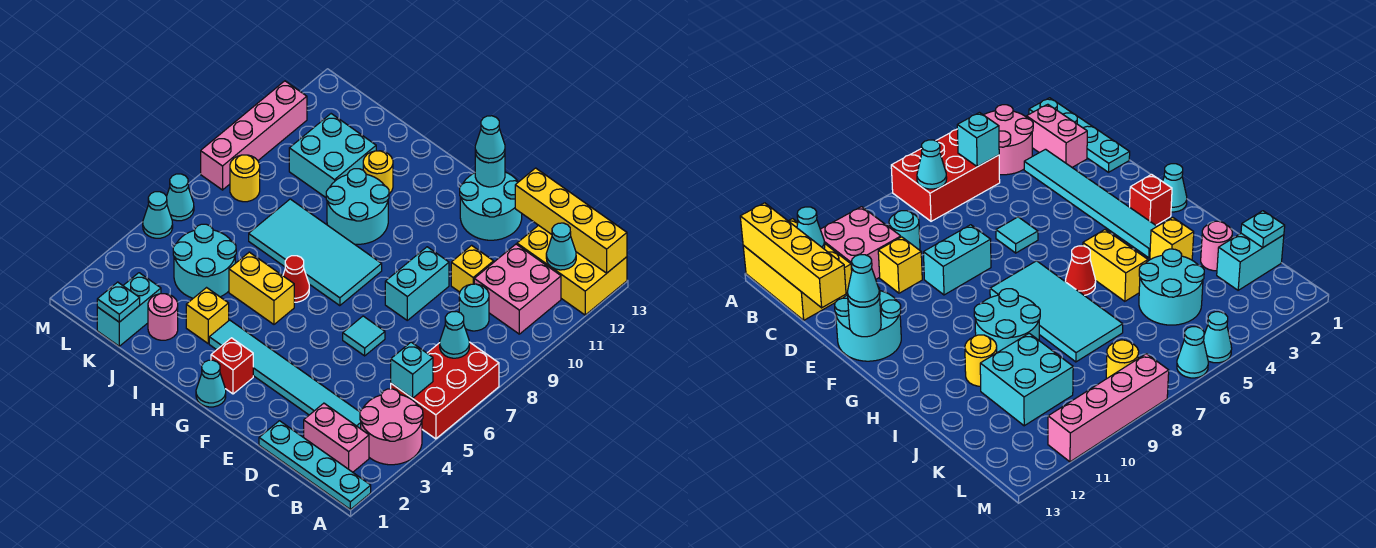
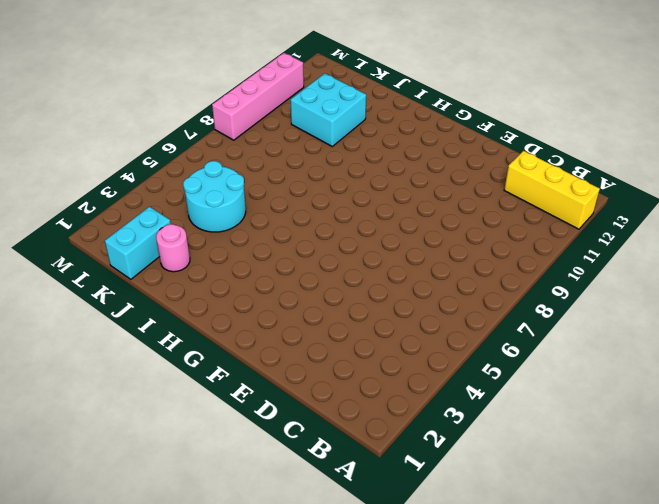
yellow brick A12:C12 level 1 -> yellow brick A12:C13 level 1
none -> cyan plate A1:D1 level 1
none -> pink round brick A3:B4 level 1
none -> red brick A5:B7 level 1
none -> pink brick B2:C2 level 1

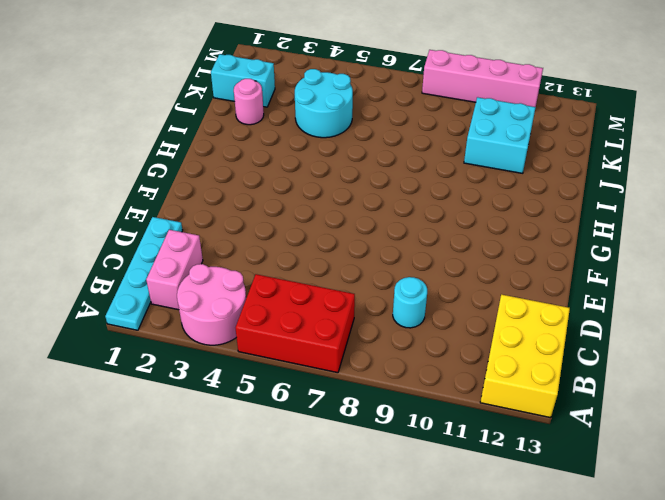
none -> pink brick B10:C11 level 1
none -> cyan tile C3:H3 level 1
none -> yellow brick D10 level 1
none -> cyan tile E6 level 1

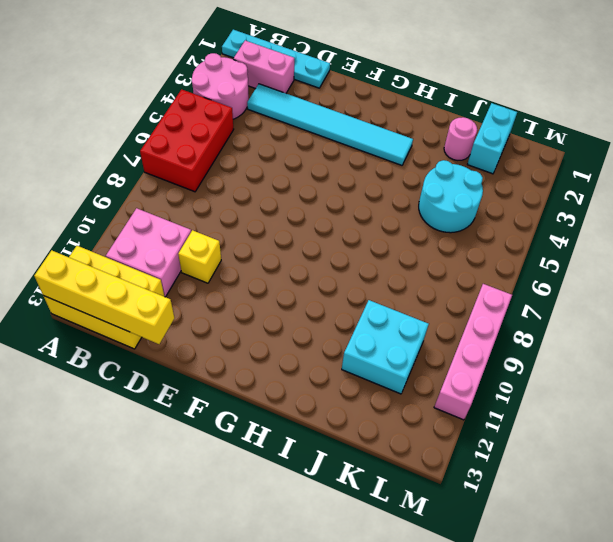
none -> cyan round brick C9 level 1
none -> cyan tile E6 level 1
none -> cyan brick E8:E9 level 1
none -> cyan round brick E12:F13 level 1

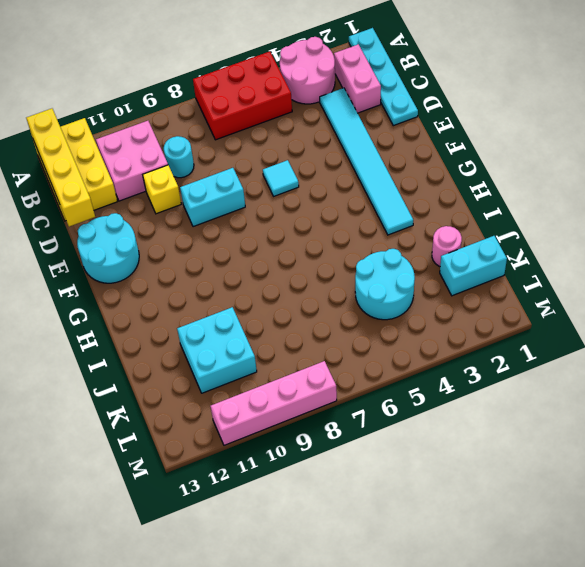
none -> cyan cone G1 level 1
none -> red brick G2 level 1
none -> cyan tile G7:J8 level 1
none -> yellow brick H5:I5 level 1

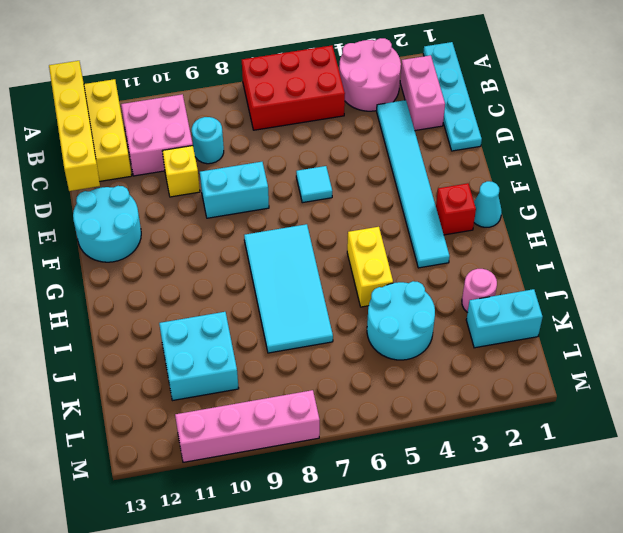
none -> red cone H6 level 1
none -> cyan round brick H9:I10 level 1
none -> yellow brick I3 level 1
none -> yellow round brick I11 level 1

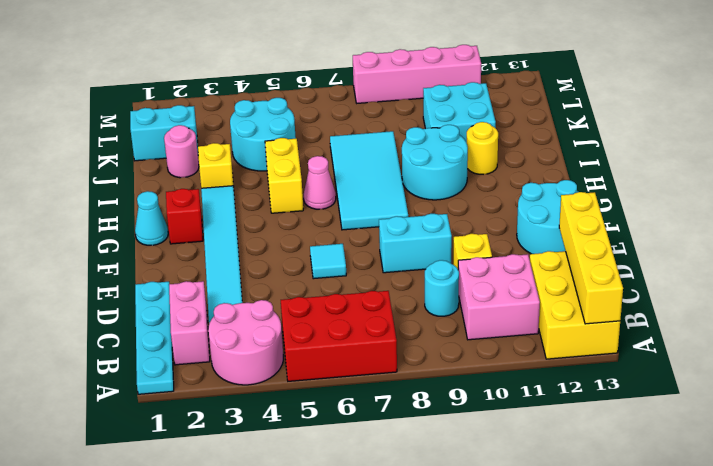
pink cone H6 level 1 -> red cone H6 level 1
none -> yellow round brick L8 level 1
none -> cyan cone M5 level 1
none -> cyan cone M6 level 1
none -> cyan brick B5 level 2

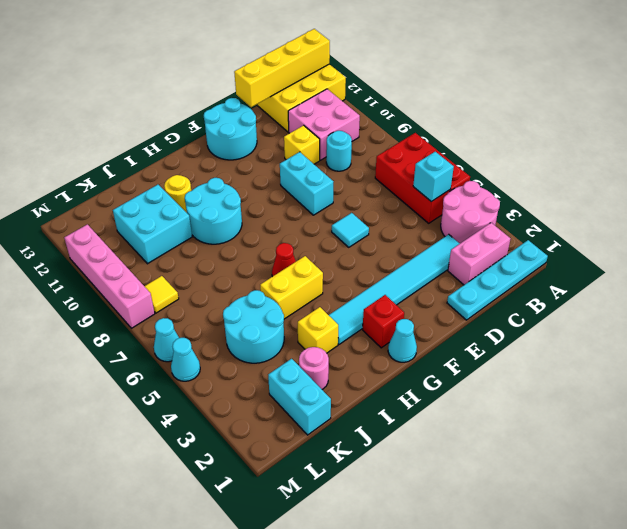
yellow tile L8 level 1 -> yellow round brick L8 level 1
none -> cyan tile G7:J8 level 1
none -> cyan cone B7 level 2
none -> cyan cone B12 level 2
none -> cyan round brick F13 level 2

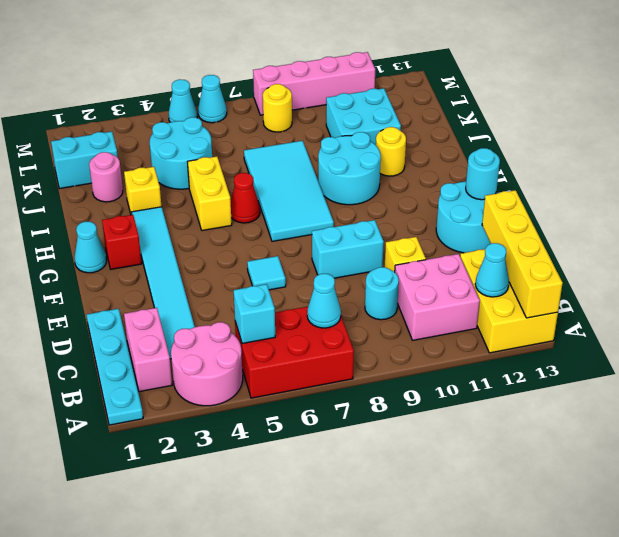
none -> cyan plate K1 level 2
none -> cyan cone F13 level 3

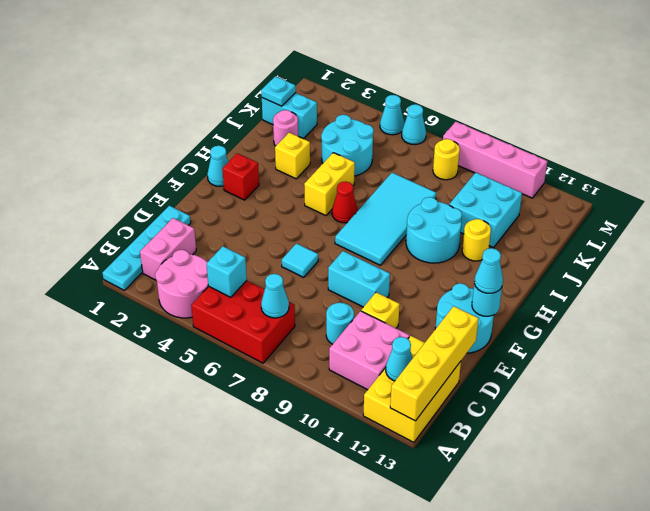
none -> cyan tile C3:H3 level 1

